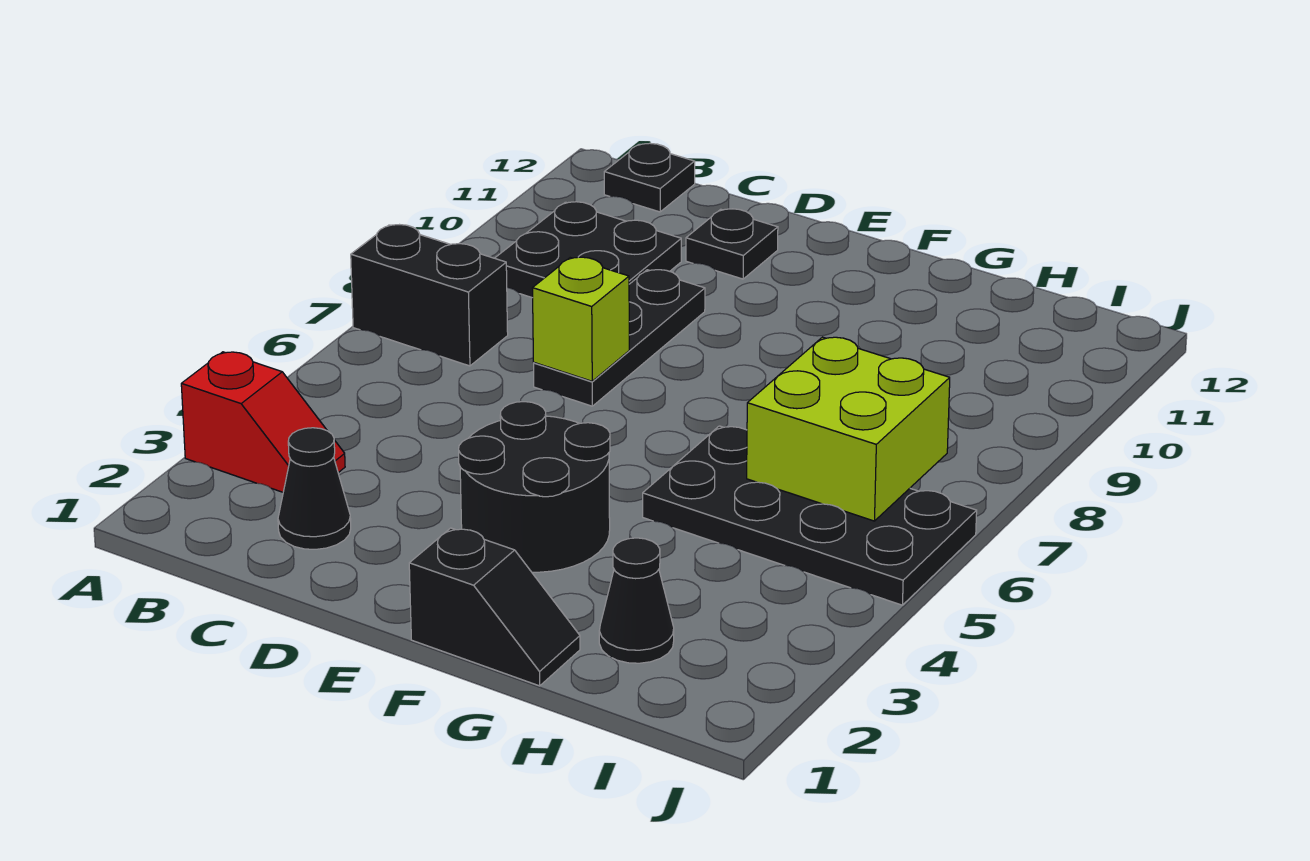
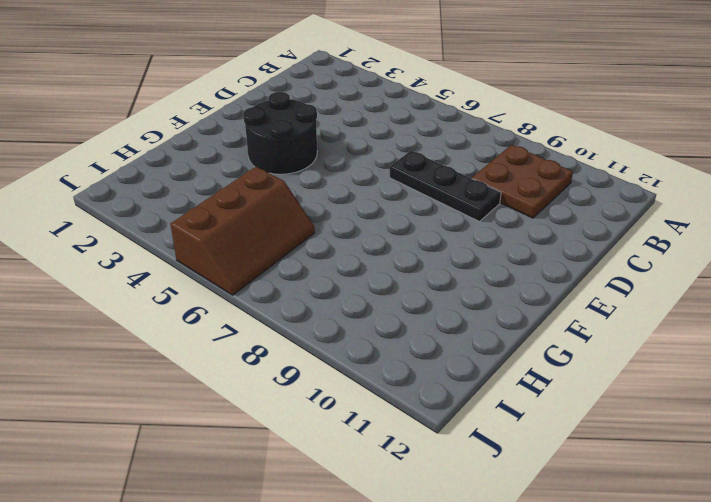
brown plate B9:C10 level 1 -> black plate B9:C10 level 1
brown slope H5:J6 level 1 top 5 -> black plate G5:J6 level 1
none -> red slope A3:B3 level 1 top A
none -> black brick A7:B7 level 1
none -> black plate B12 level 1

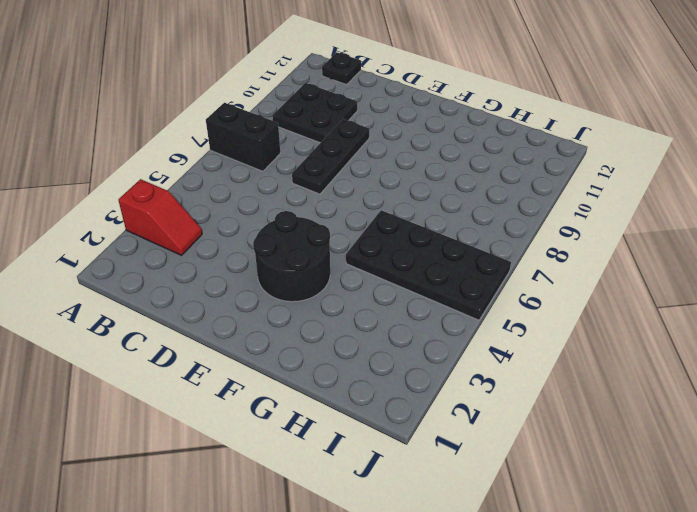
none -> black cone C2 level 1
none -> black plate D11 level 1
none -> black slope F1:G1 level 1 top F

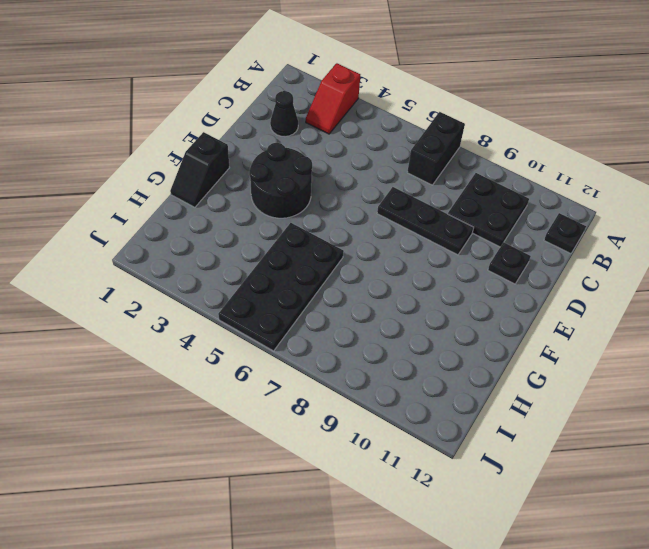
none -> black cone H2 level 1
none -> lime brick D7 level 2
none -> lime brick H6:I7 level 2

